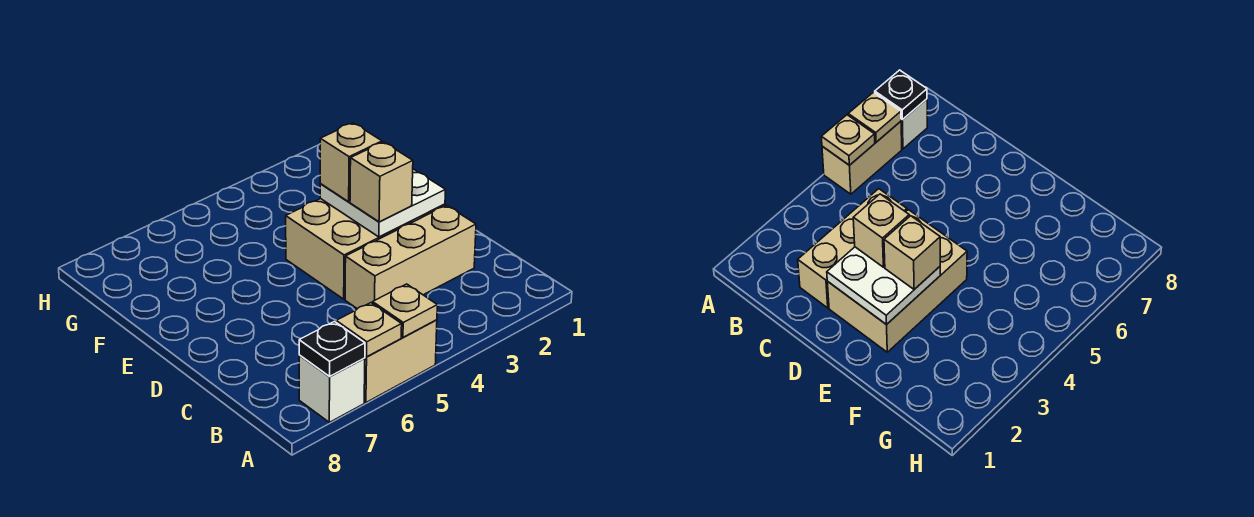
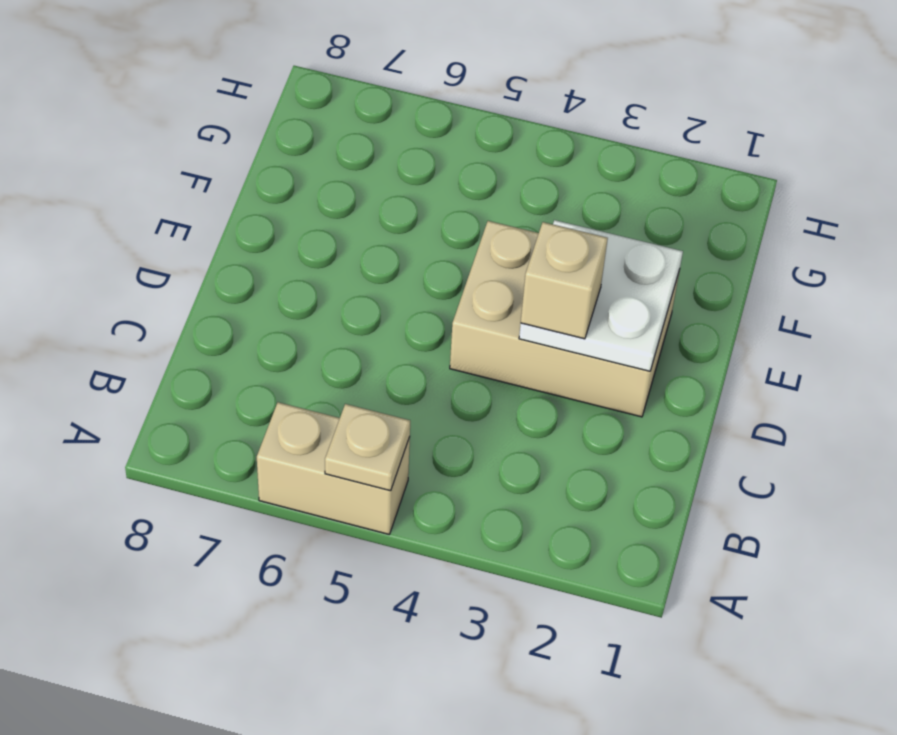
none -> white brick A7 level 1
none -> tan brick C2:C4 level 1

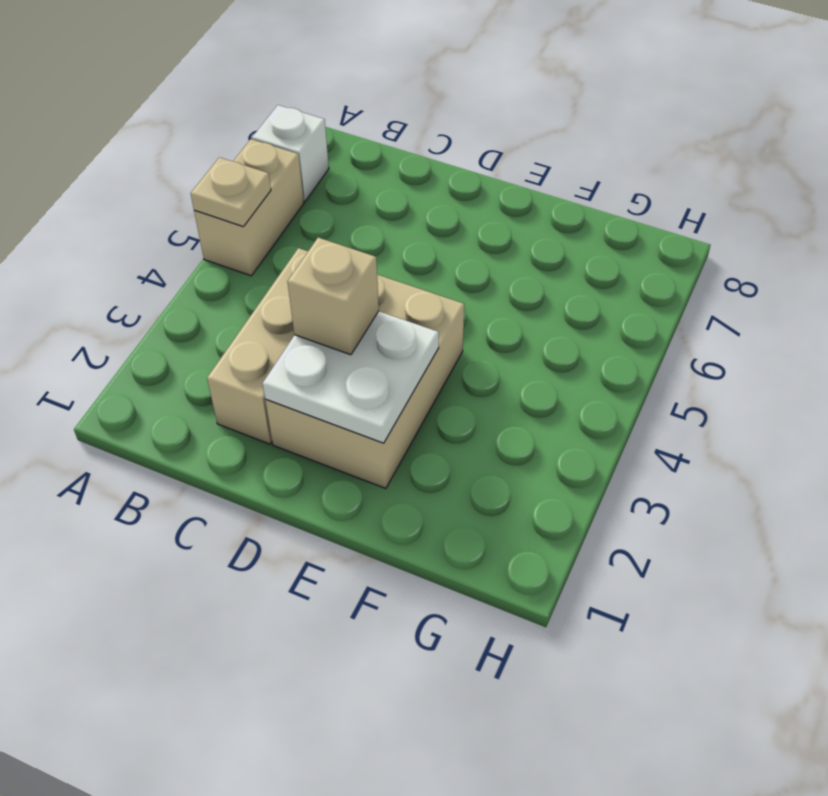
none -> tan plate A6 level 2
none -> black plate A7 level 2

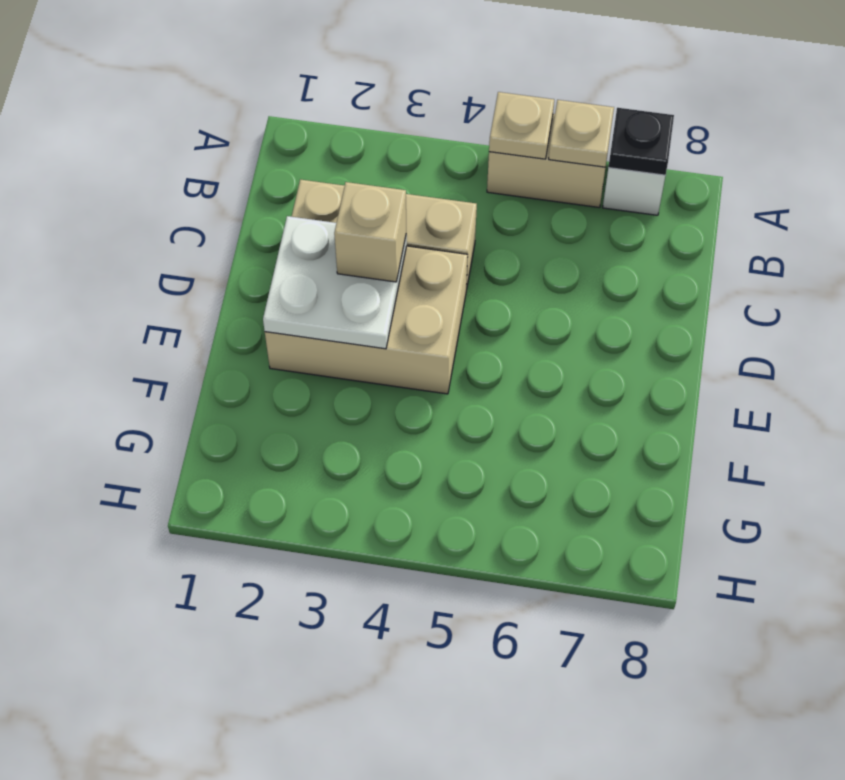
none -> tan brick E3 level 3

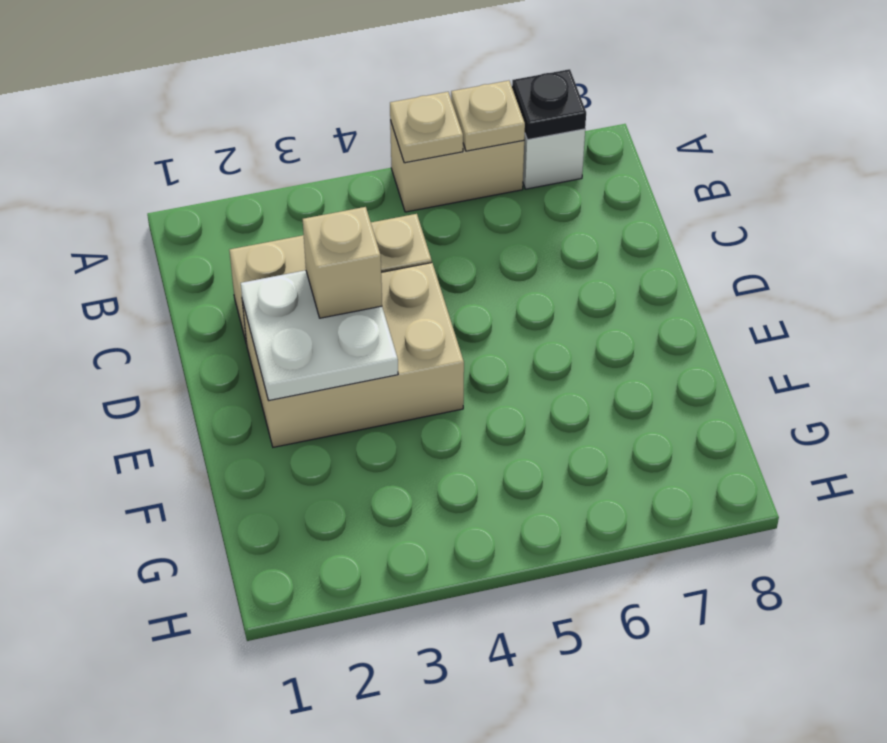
none -> tan brick E3 level 3

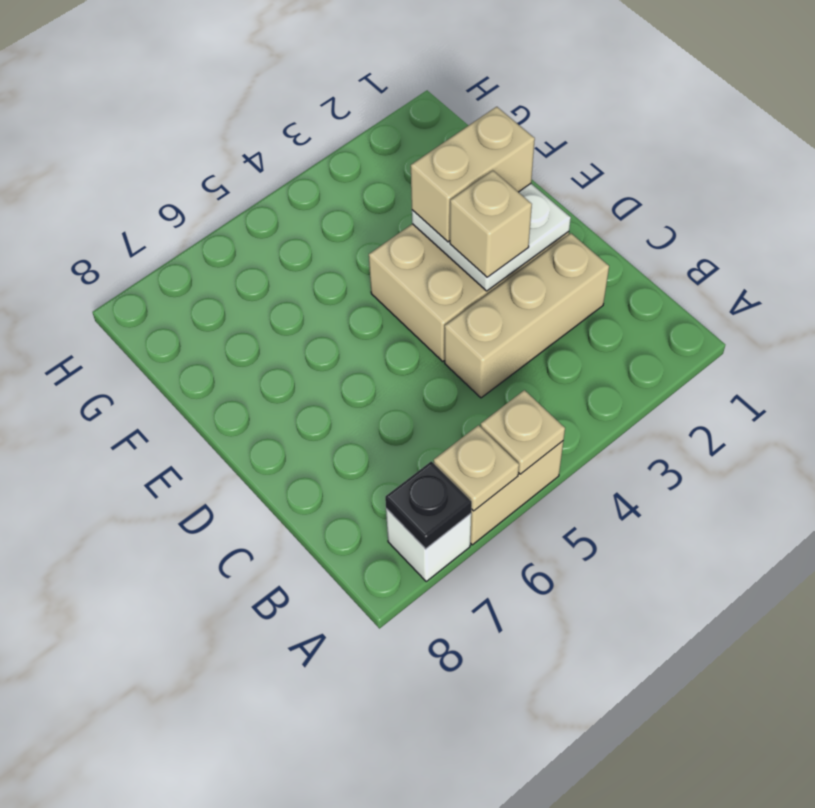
tan brick E2:E3 level 3 -> tan brick E3 level 3

